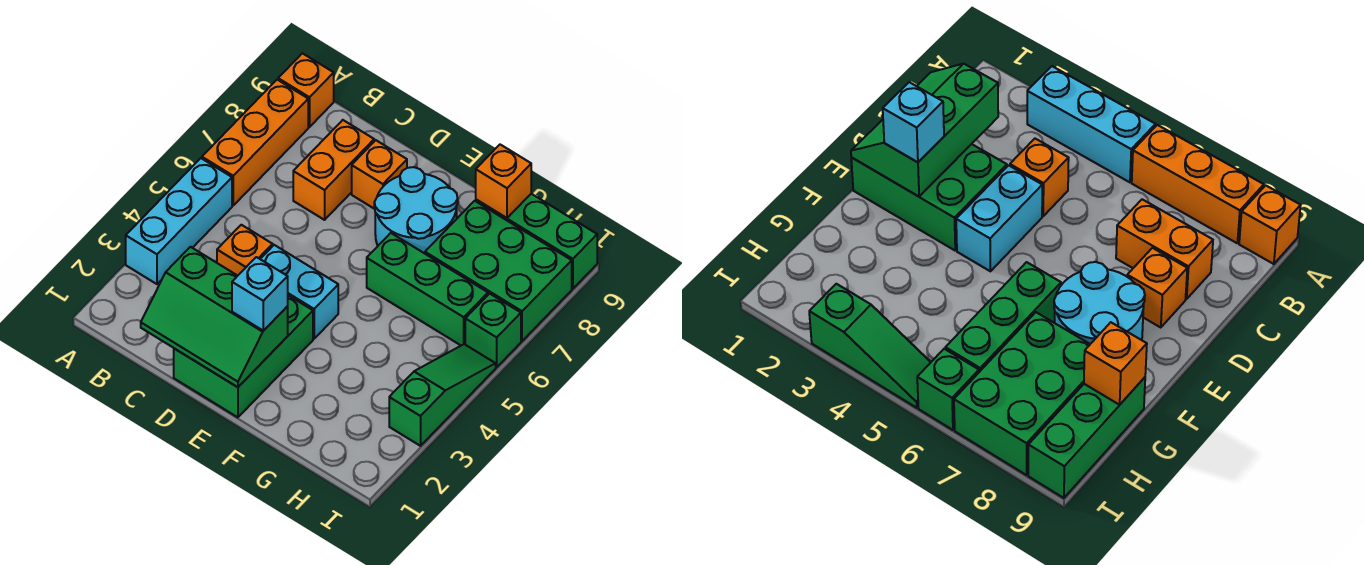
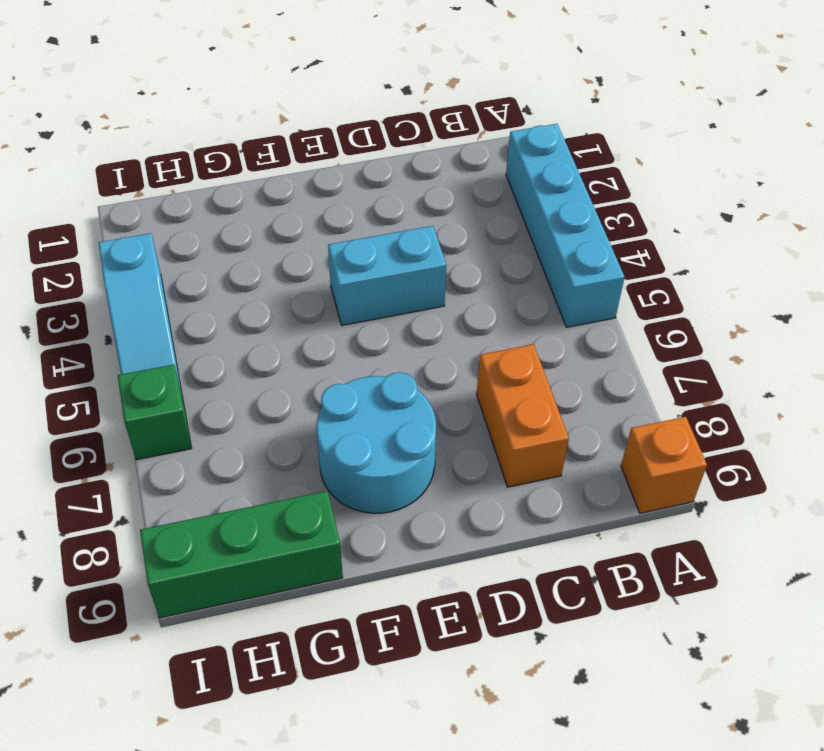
cyan brick A2:A5 level 1 -> cyan brick A3:A5 level 1
cyan slope I3:I5 level 1 top 3 -> green slope I3:I5 level 1 top 3
none -> orange brick A6:A8 level 1
none -> orange brick C4 level 1
none -> green brick D1:E3 level 1

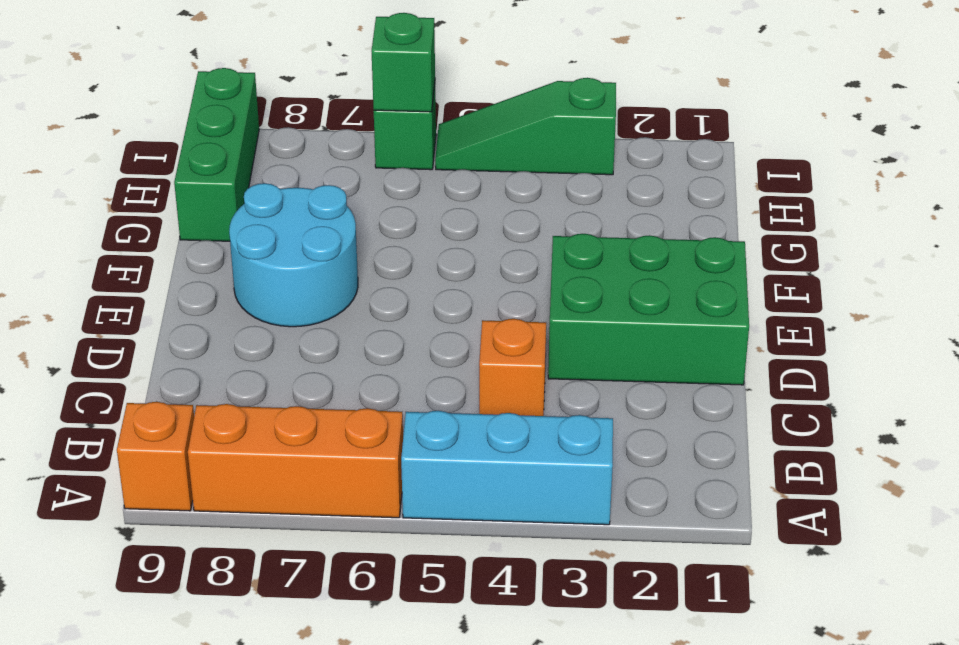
green brick I6 level 2 -> none
none -> orange brick C7:C8 level 1
none -> cyan brick D4:E4 level 1
none -> orange brick D8 level 1

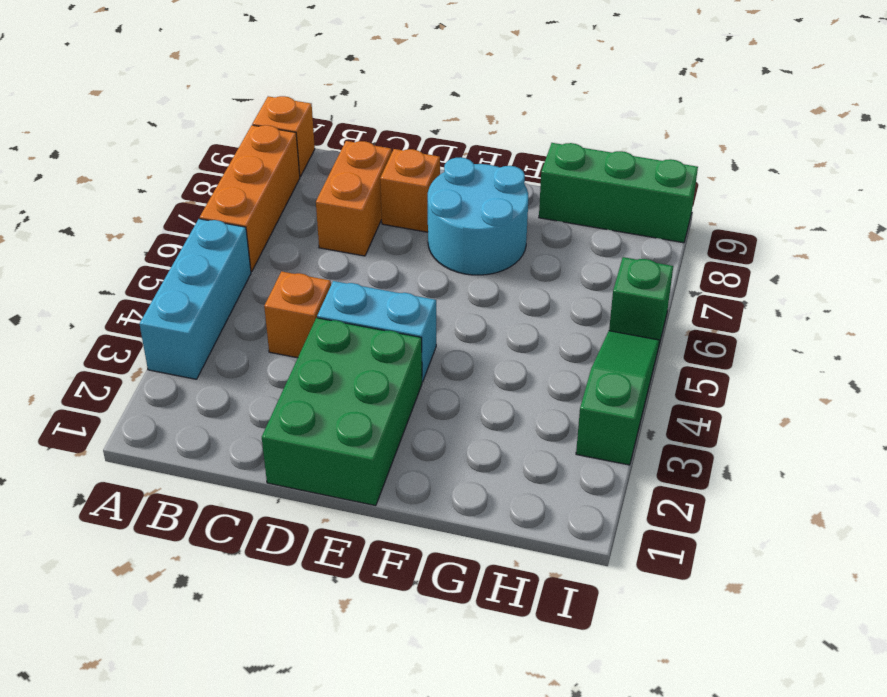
none -> green brick F6:H6 level 1
none -> green brick G7:I8 level 1
none -> green slope C1:E2 level 2 top 2

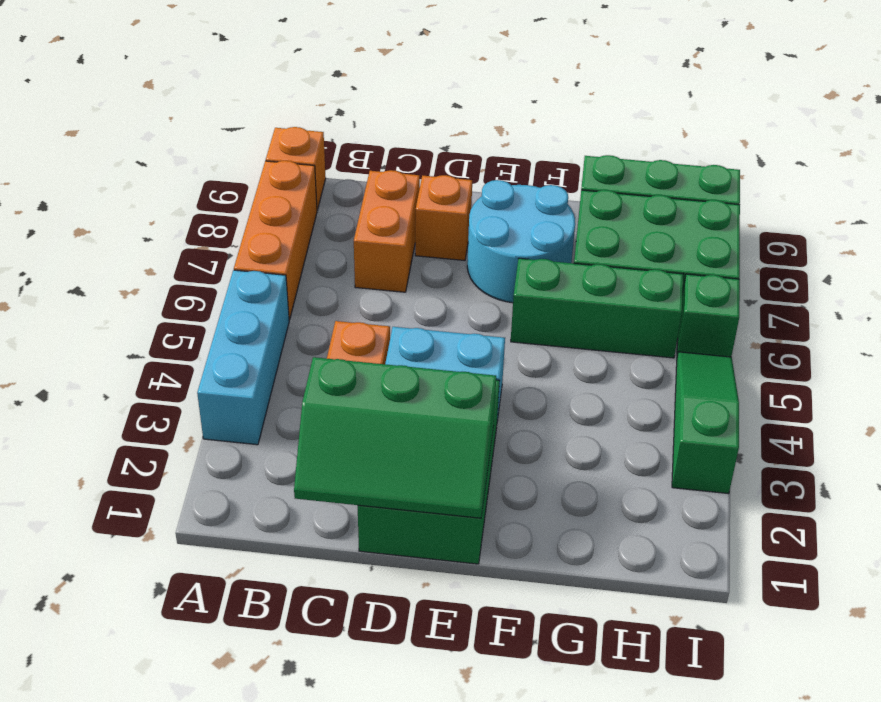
none -> orange brick G9 level 2
none -> cyan brick E2 level 3

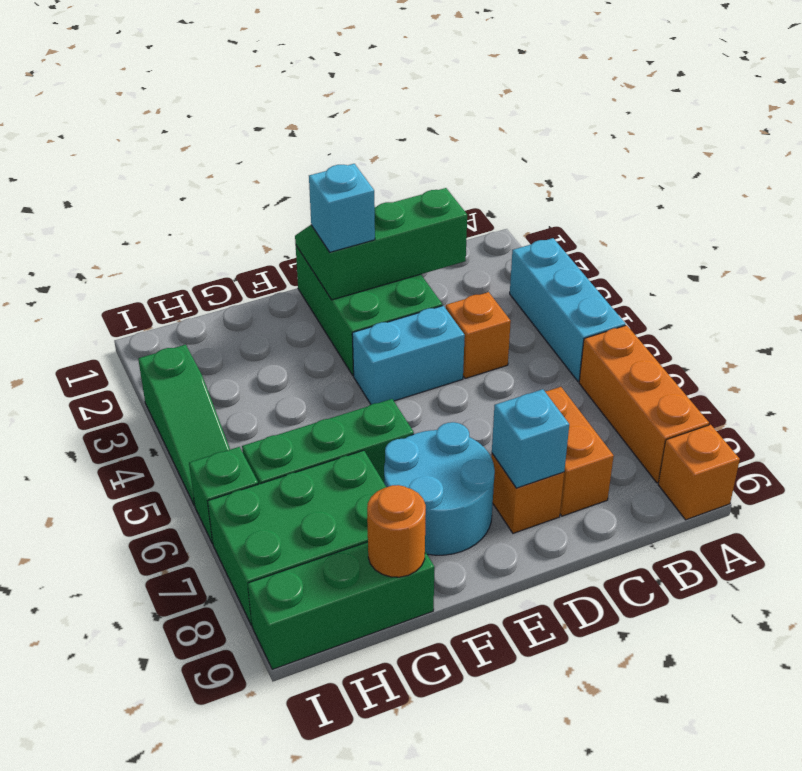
cyan brick D8 level 2 -> none
orange round brick G9 level 2 -> orange brick G9 level 2

